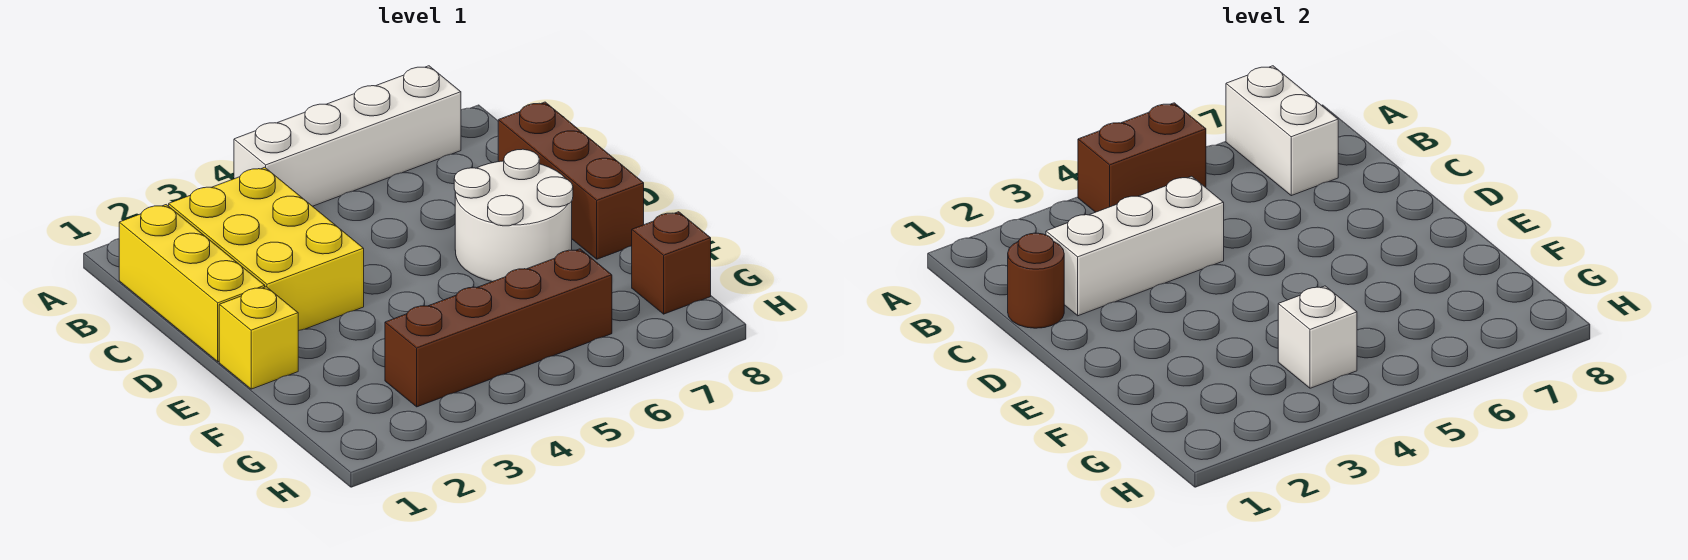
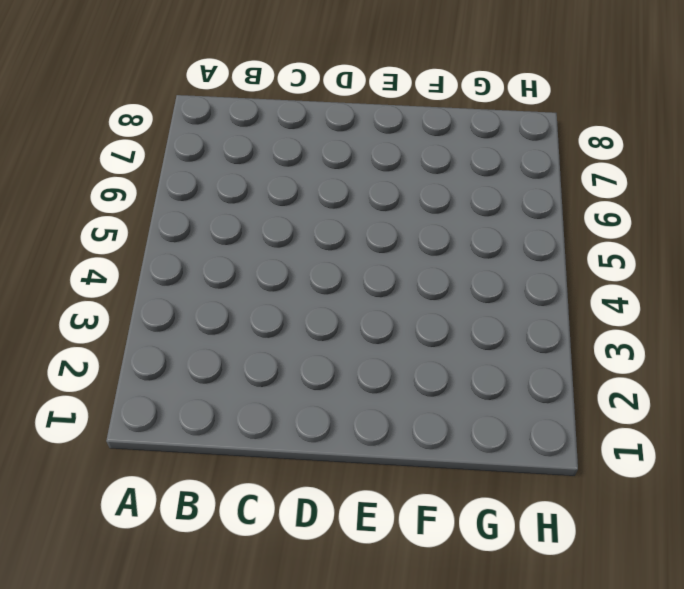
none -> white brick A4:A7 level 1
none -> yellow brick B1:D1 level 1
none -> yellow brick B2:D3 level 1

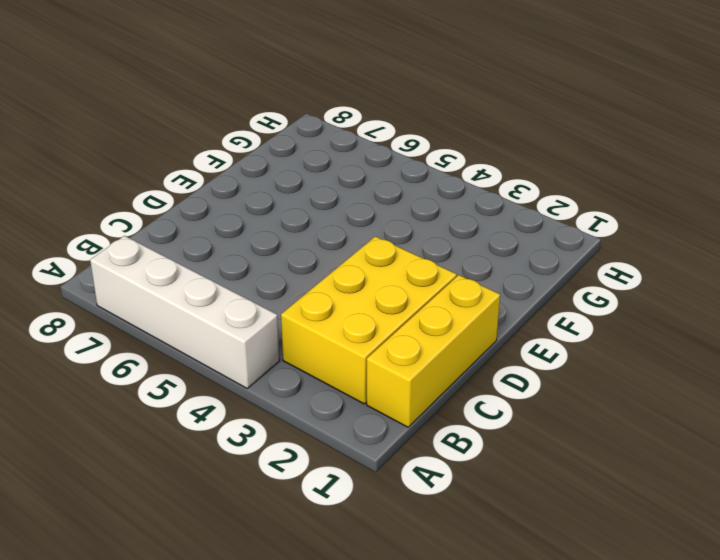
none -> brown brick C8:E8 level 1
none -> white round brick D6:E7 level 1
none -> yellow brick E1 level 1

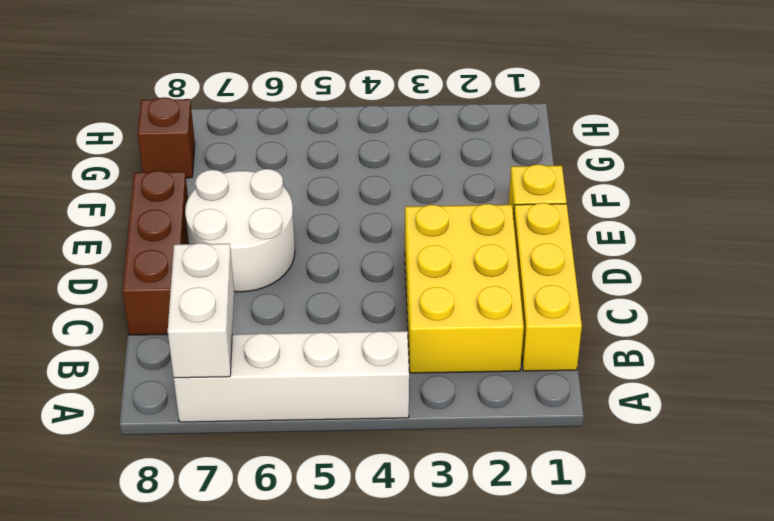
none -> brown brick G3:G6 level 1
none -> brown brick A4:A5 level 2
none -> brown round brick C1 level 2

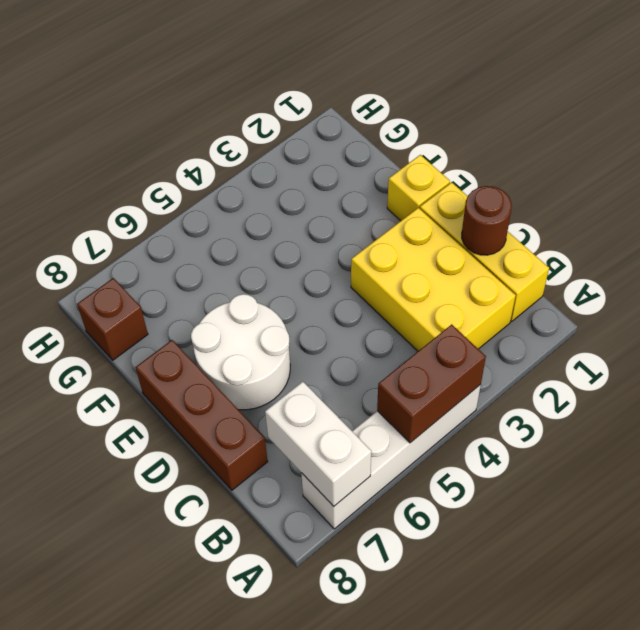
none -> brown brick G3:G6 level 1
none -> white brick C2:C4 level 2
none -> white brick G4 level 2

